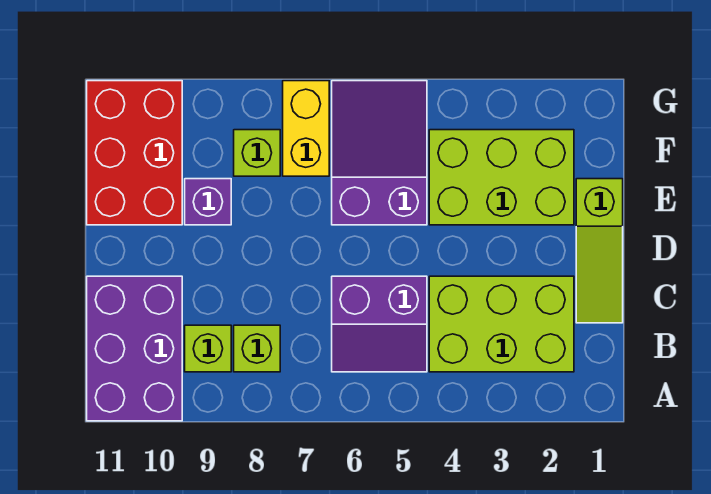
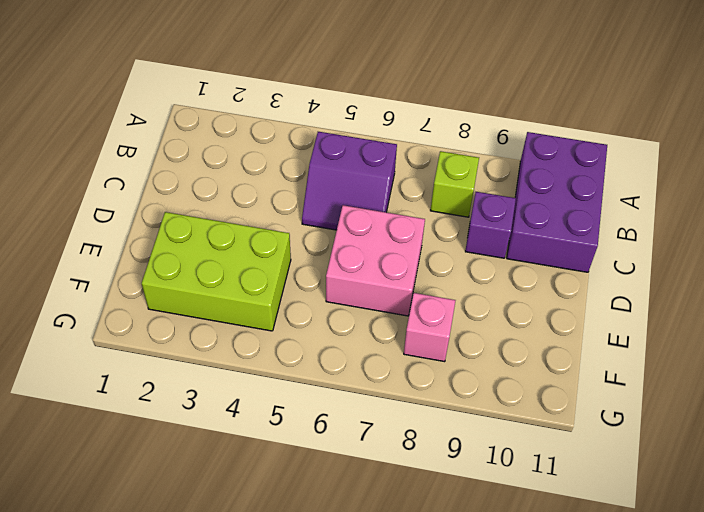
purple slope B5:C6 level 1 top B -> purple slope B5:C6 level 1 top C
purple brick C9 level 1 -> purple brick E9 level 1
pink brick D6:E7 level 1 -> purple slope E5:G6 level 1 top E
pink brick F8 level 1 -> lime brick F8 level 1
none -> lime brick B2:C4 level 1
none -> lime brick B9 level 1
none -> lime slope C1:E1 level 1 top E

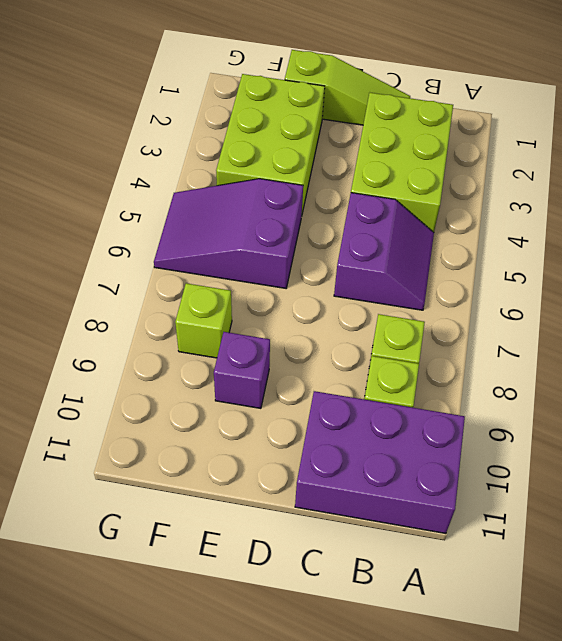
none -> red brick E10:G11 level 1
none -> yellow brick F7:G7 level 1

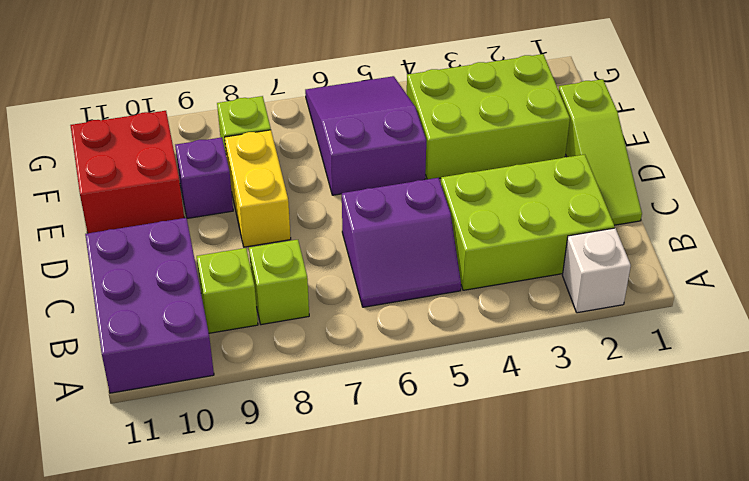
white brick A2 level 1 -> none
yellow brick D8:E8 level 1 -> yellow brick F7:G7 level 1
red brick E10:F11 level 1 -> red brick E10:G11 level 1

